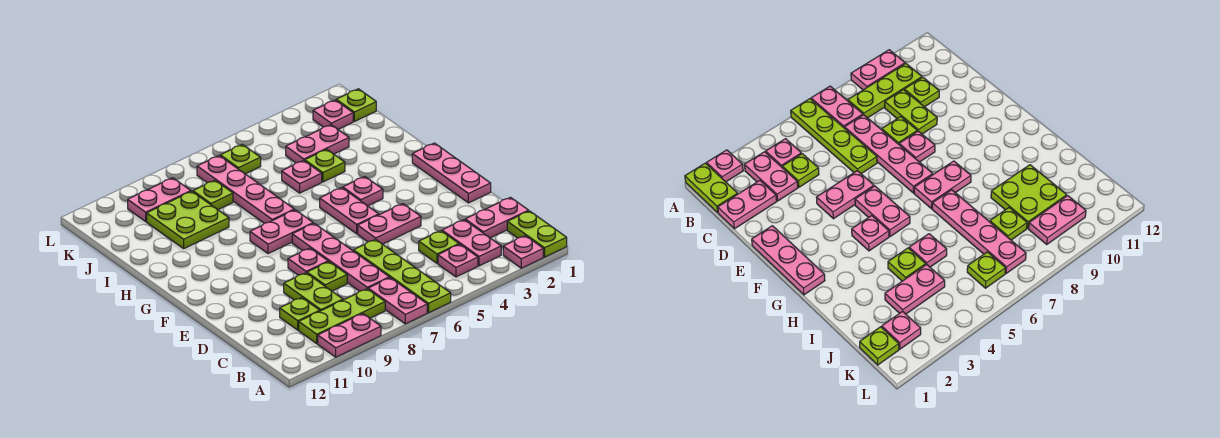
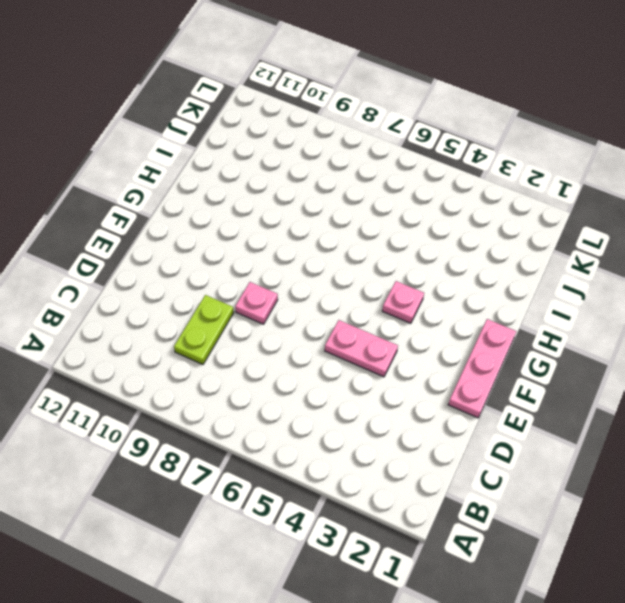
none -> lime plate A1:B1 level 1
none -> pink plate A2 level 1
none -> lime plate A6:D6 level 1
none -> pink plate A7:B7 level 1

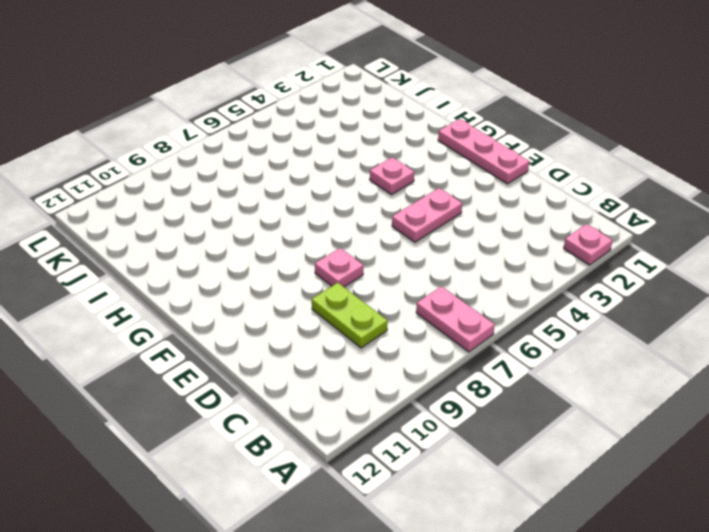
none -> lime plate A1:B1 level 1
none -> lime plate A6:D6 level 1
none -> pink plate A9:A10 level 1
none -> pink plate B3:C3 level 1

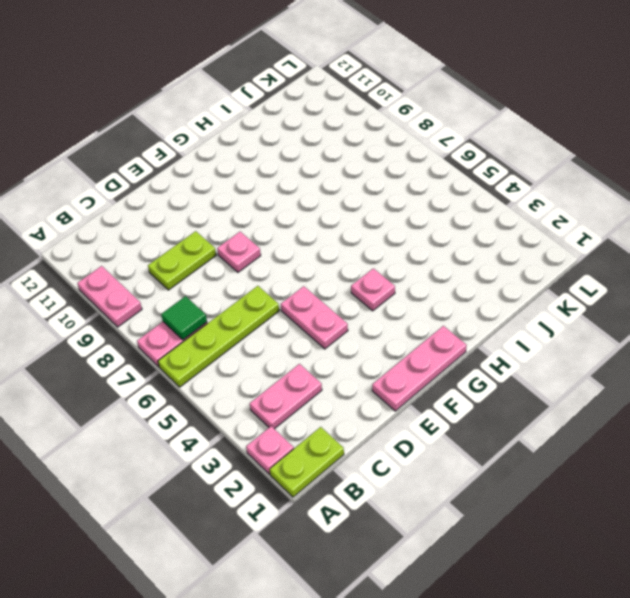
green tile B7 level 2 -> none
none -> pink plate B4 level 1
none -> lime plate B8:B10 level 1
none -> pink plate C1:C2 level 1
none -> lime plate C4 level 1

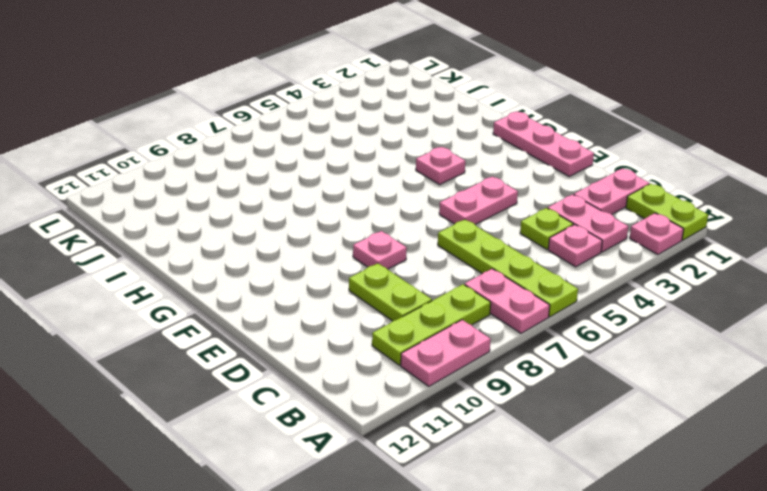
none -> pink plate C7:F7 level 1
none -> lime plate C10 level 1
none -> lime plate D8 level 1
none -> pink plate F5:G5 level 1

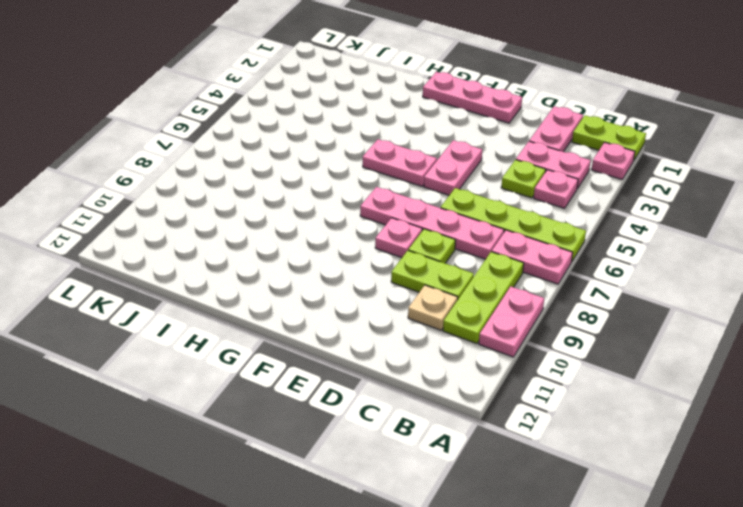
tan plate C10 level 1 -> lime plate C10 level 1
none -> pink plate G4 level 1
none -> pink plate G7:G8 level 1
none -> pink plate H7:K7 level 1
none -> lime plate I4 level 1

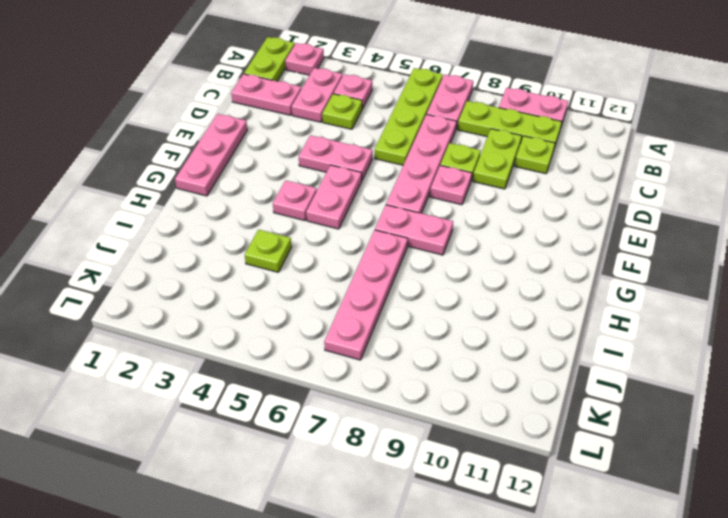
none -> pink plate I5 level 1
none -> lime plate I9:J10 level 1
none -> pink plate J3:J4 level 1
none -> lime plate J8 level 1

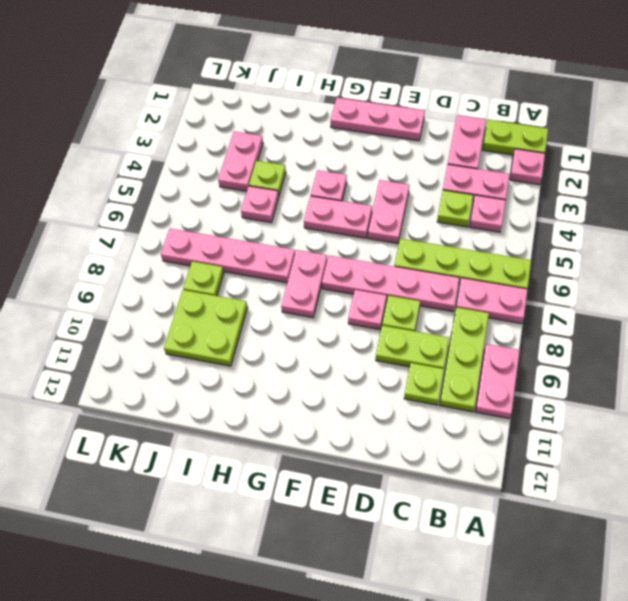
none -> lime plate K1 level 1
none -> pink plate K2 level 1
none -> lime plate K6 level 1
none -> pink plate K9:K10 level 1

